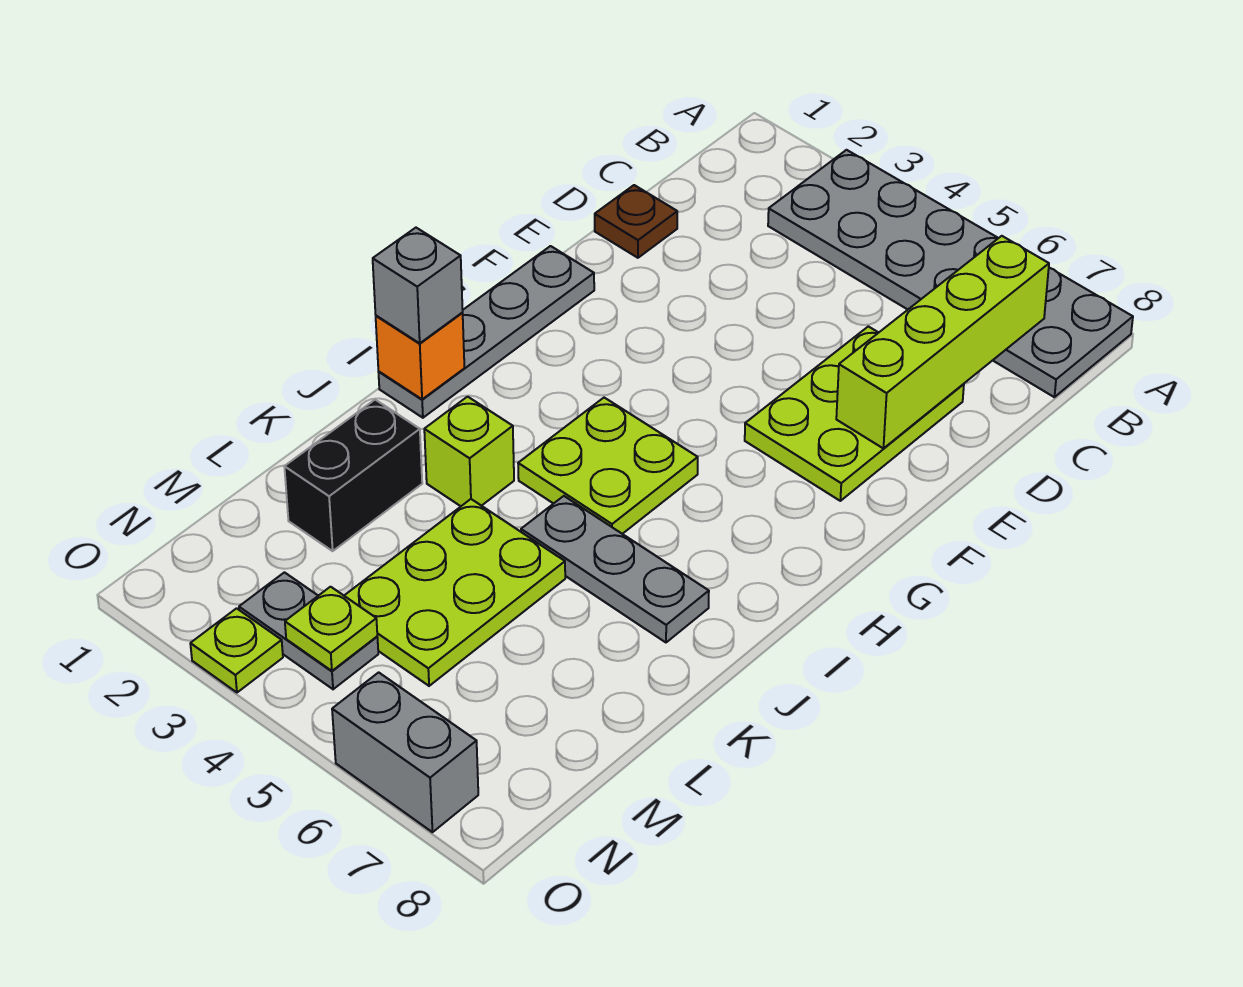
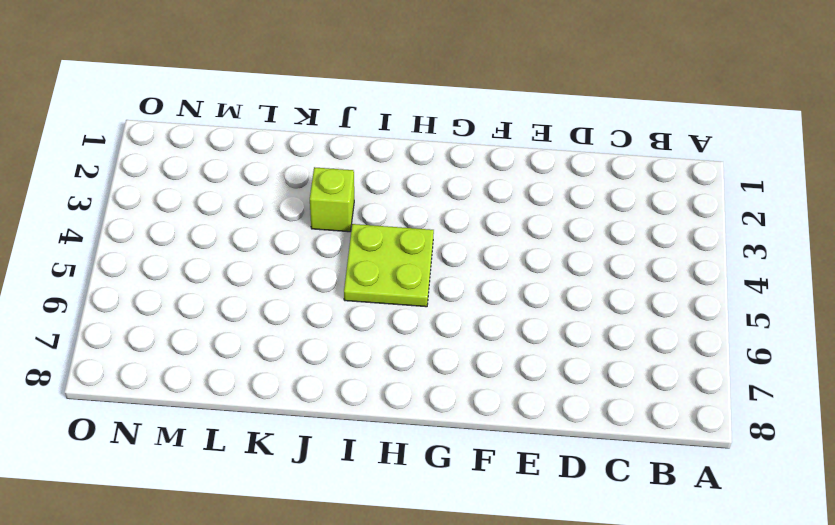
none -> grey plate A3:B8 level 1
none -> brown plate D1 level 1
none -> lime plate D6:F7 level 1

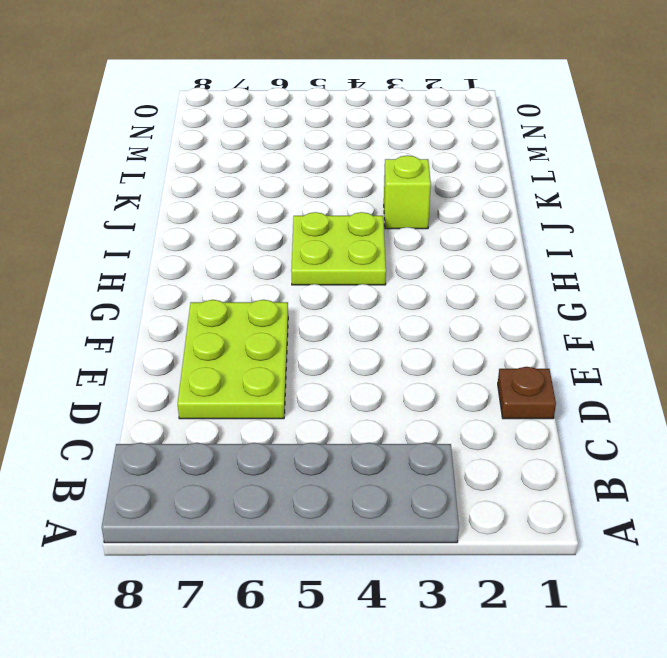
none -> grey plate F1:I1 level 1
none -> grey plate J5:J7 level 1
none -> black brick K2:L2 level 1

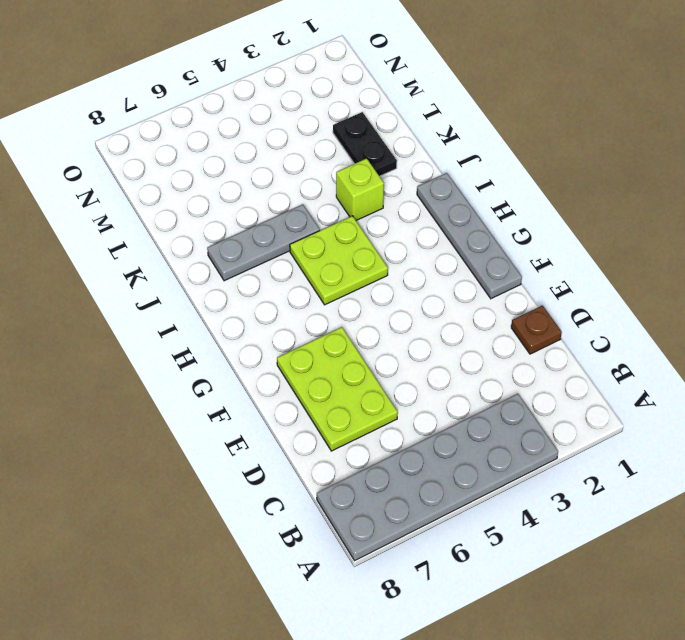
black plate K2:L2 level 1 -> black brick K2:L2 level 1
none -> lime plate K4:M5 level 1
none -> grey plate N3:N4 level 1
none -> lime plate O3 level 1

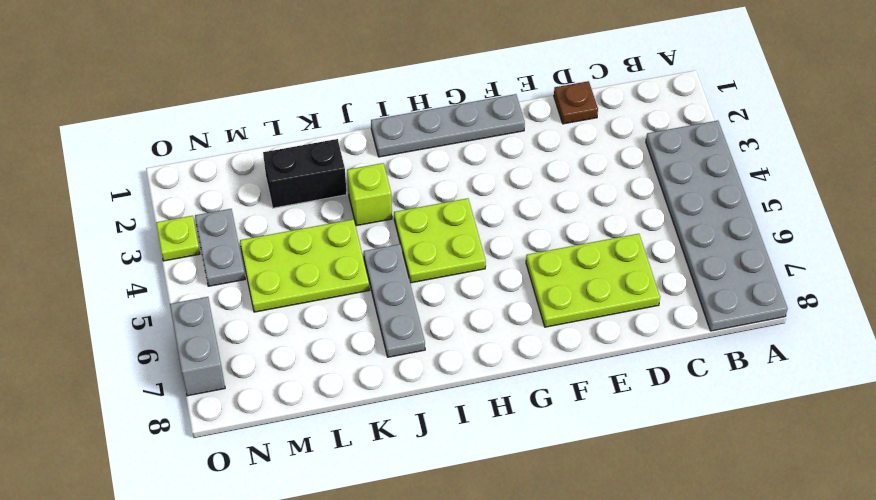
none -> lime brick B7:E7 level 2
none -> orange brick I1 level 2
none -> lime plate N4 level 2

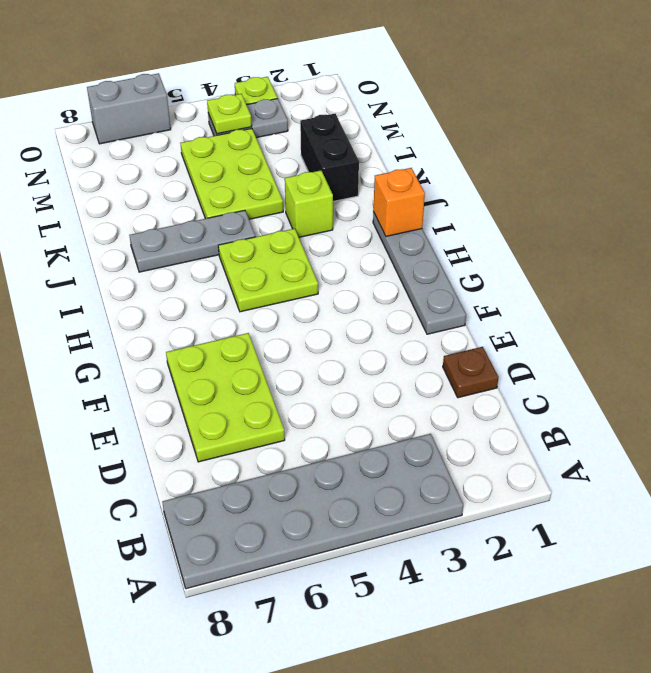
none -> lime brick B7:E7 level 2
none -> grey brick I1 level 3

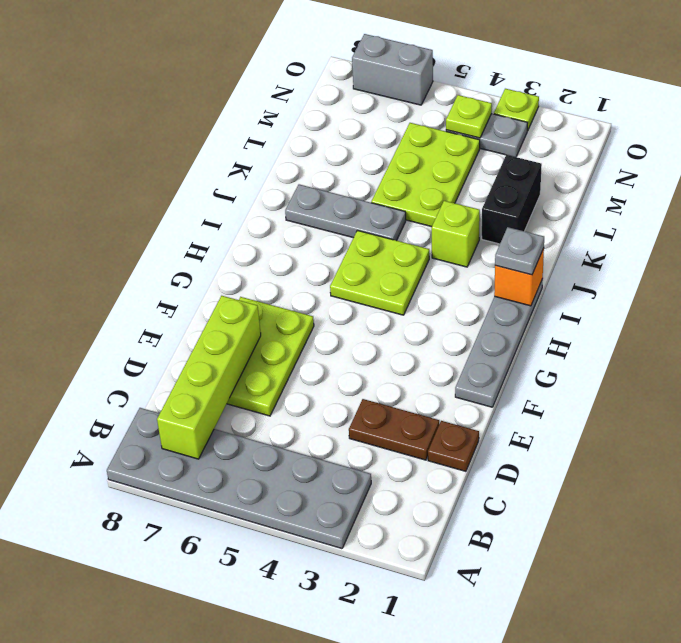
brown plate D2:D3 level 1 -> none
grey plate I1 level 3 -> grey brick I1 level 3

